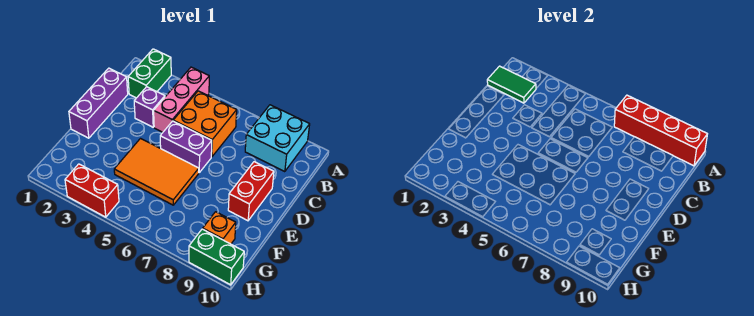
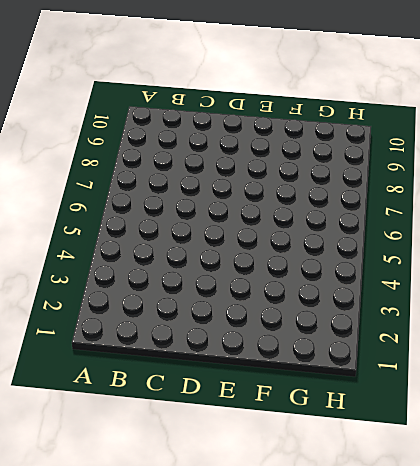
none -> green brick A2:B2 level 1
none -> pink brick A4:C4 level 1
none -> cyan brick A8:B9 level 1

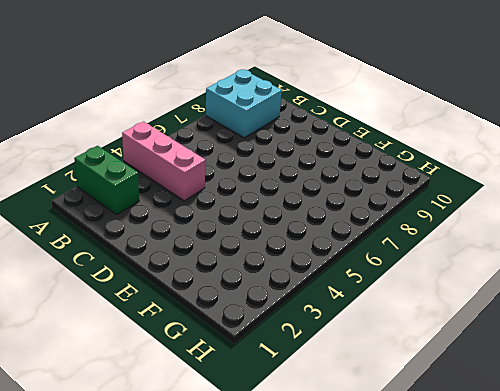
none -> orange brick B5:C6 level 1
none -> purple brick C1:E1 level 1
none -> purple brick C3 level 1

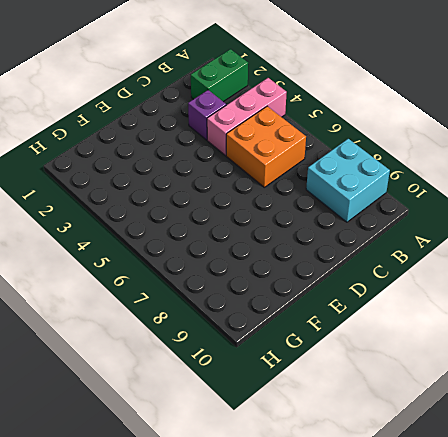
none -> purple brick C1:E1 level 1
none -> purple brick D5:D6 level 1
none -> red brick D9:E9 level 1

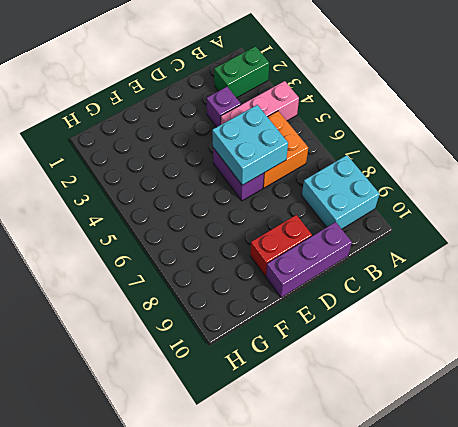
cyan brick C5:D6 level 2 -> none
purple brick C10:E10 level 1 -> purple brick C1:E1 level 1
none -> orange tile E4:F6 level 1
none -> orange brick G9 level 1
none -> red brick H3:H4 level 1

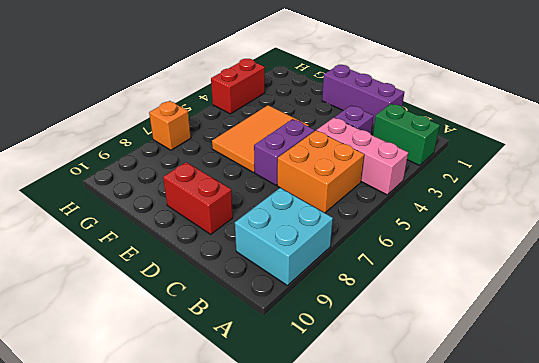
orange brick H7 level 1 -> orange brick G9 level 1
none -> green brick H9:H10 level 1
none -> red brick A7:A10 level 2
none -> green tile B1:B2 level 2

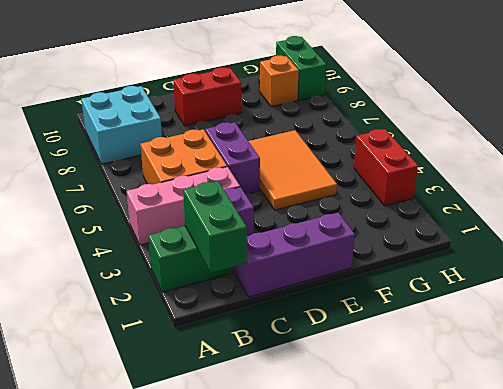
green brick B1:B2 level 2 -> green tile B1:B2 level 2
none -> red brick A7:A10 level 2

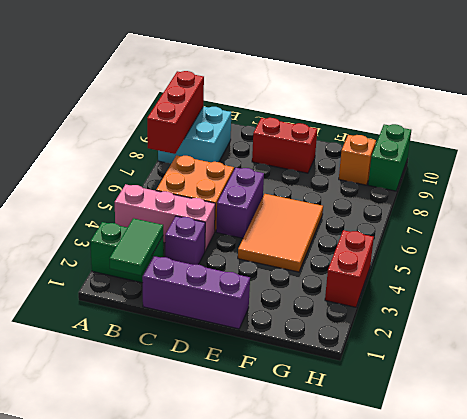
red brick A7:A9 level 2 -> red brick A7:A10 level 2

